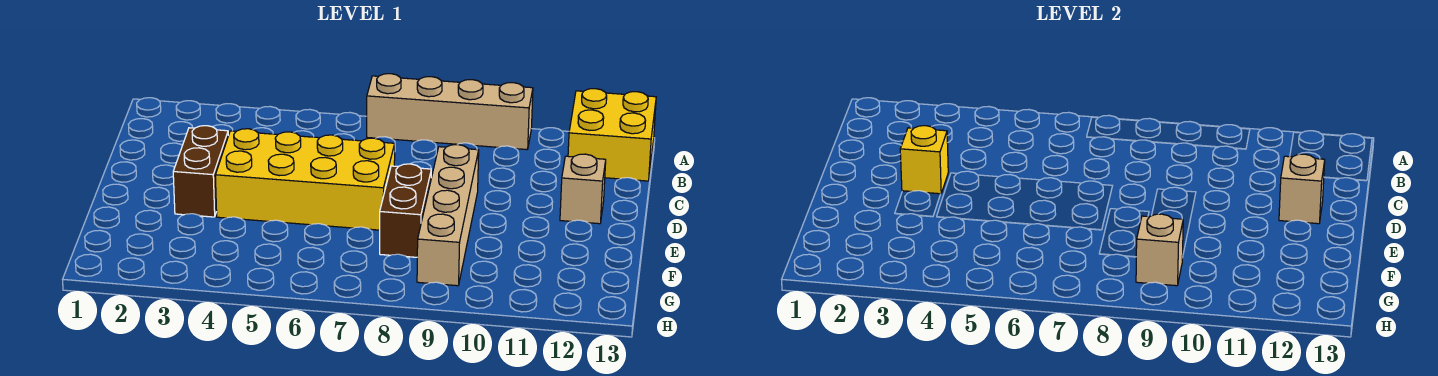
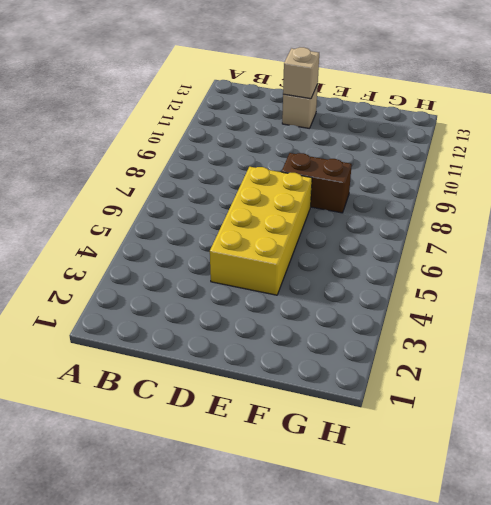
none -> tan brick A7:A10 level 1
none -> yellow brick A12:B13 level 1

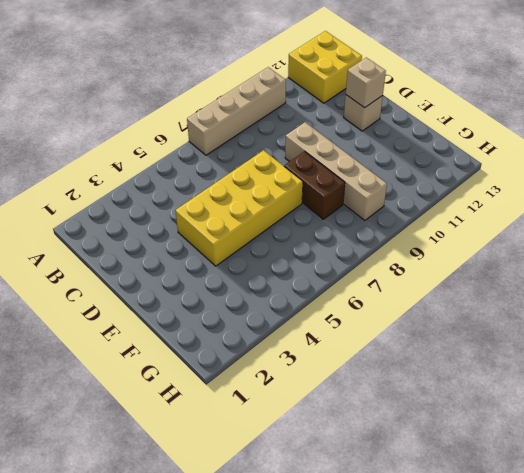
none -> brown brick D3:E3 level 1
none -> yellow brick D3 level 2

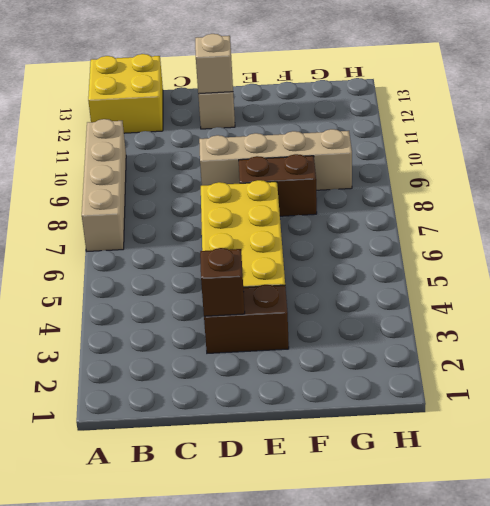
brown brick D3 level 2 -> yellow brick D3 level 2
none -> tan brick G9 level 2

